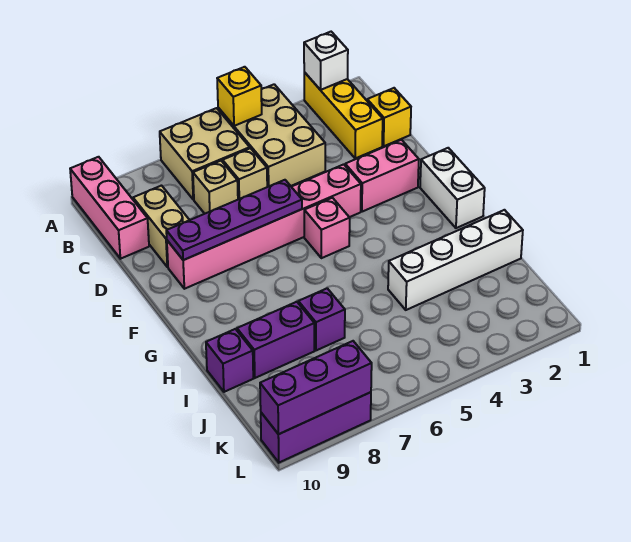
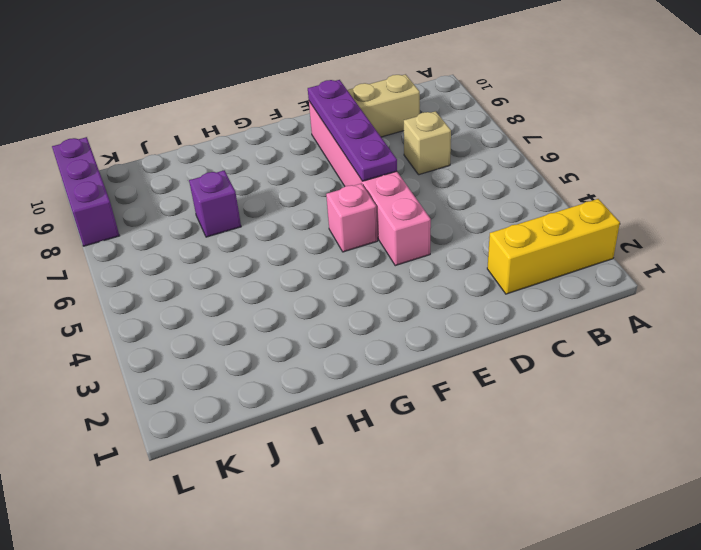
none -> tan brick A4:C5 level 1
none -> tan brick A6:B7 level 1
none -> pink brick A10:C10 level 1

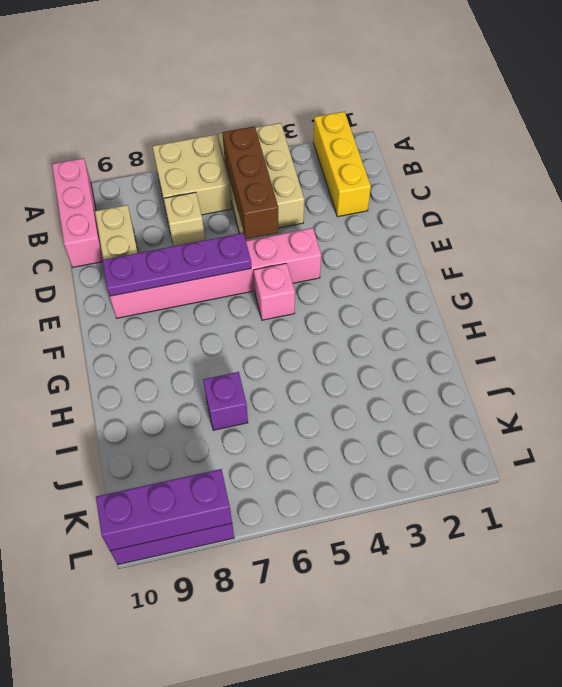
brown brick B5:D5 level 2 -> none
none -> yellow brick C1 level 1
none -> tan brick C6 level 1
none -> pink brick E2:E3 level 1

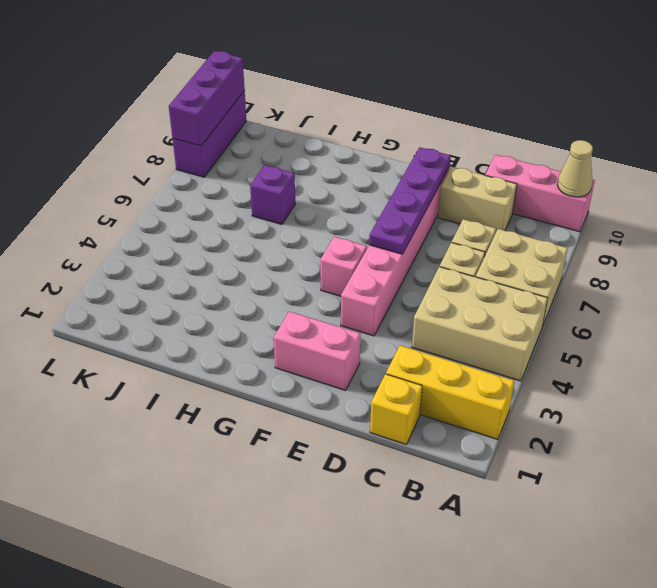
tan cone A10 level 2 -> none
pink brick E2:F2 level 1 -> pink brick E2:E3 level 1
none -> white brick F1:G1 level 1
none -> white brick I1:I4 level 1
none -> purple brick I8:I9 level 1

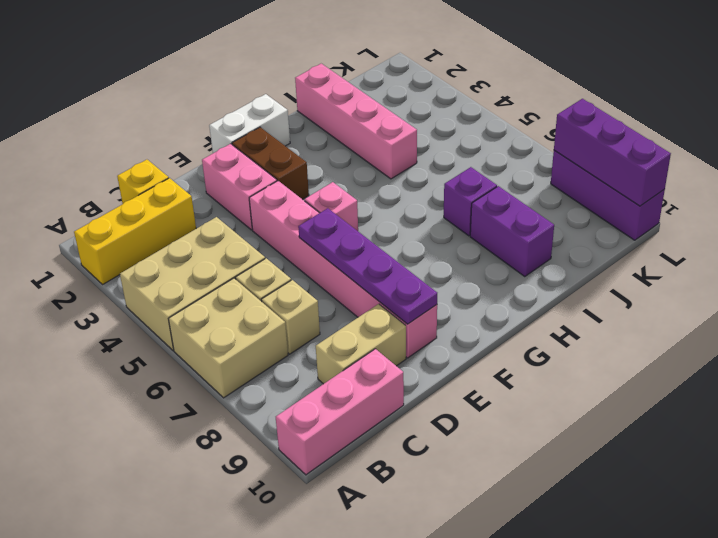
brown brick F2:F3 level 1 -> none
pink brick I1:I4 level 1 -> white brick I1:I4 level 1
none -> purple brick I10 level 1
none -> white brick A2 level 2
none -> yellow brick A5 level 2

